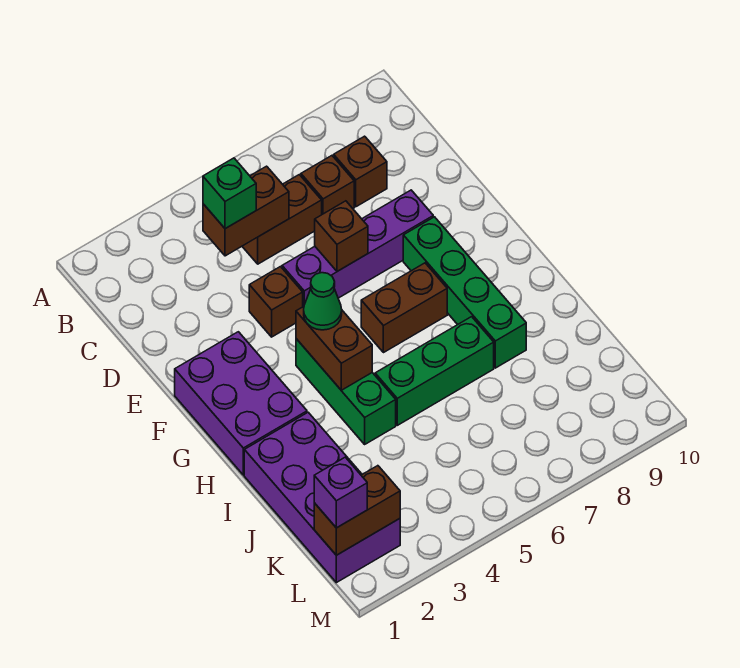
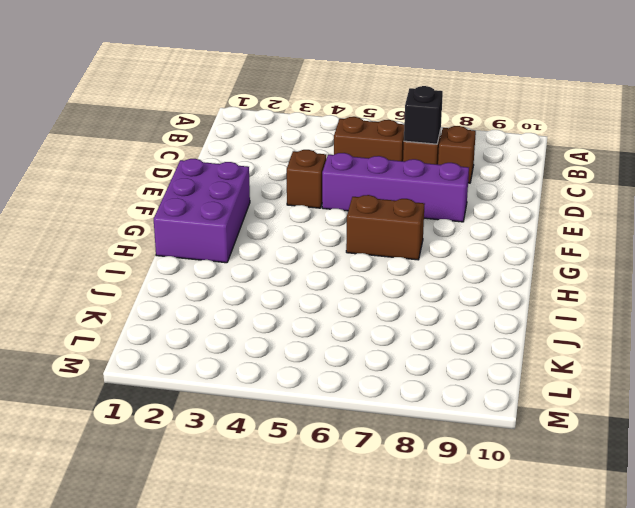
black brick C7 level 2 -> none
none -> green brick F8:I8 level 1
none -> green brick G4:I4 level 1
none -> purple brick I1:L2 level 1

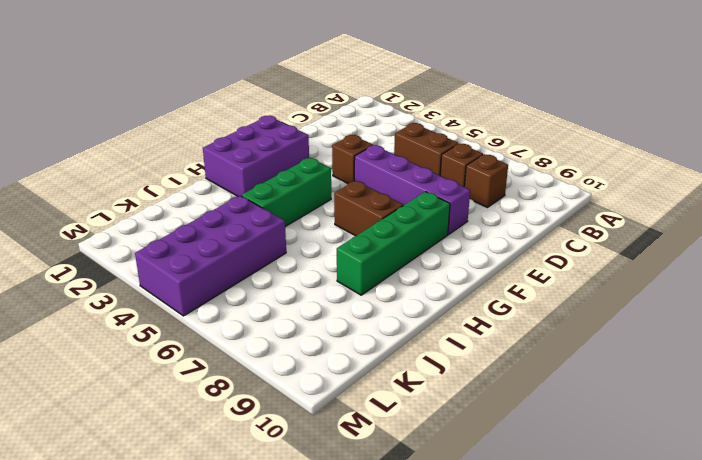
purple brick J4:M5 level 1 -> purple brick I1:L2 level 1
none -> green brick I5:I7 level 1
none -> brown brick C4:C5 level 2
none -> brown brick E6 level 2

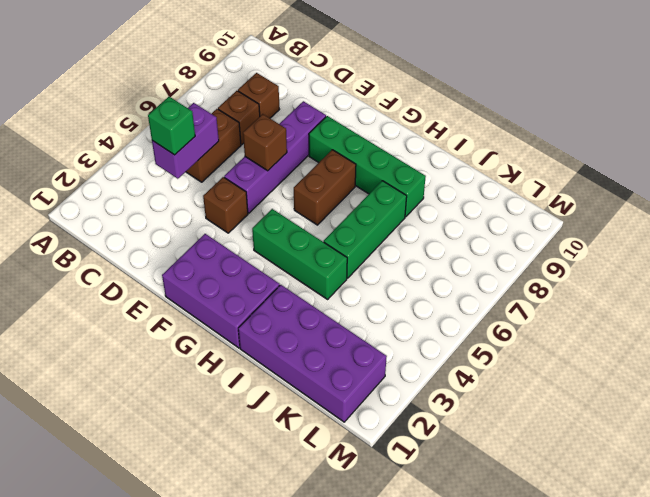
purple brick C4:C5 level 2 -> brown brick C4:C5 level 2
none -> brown brick G4:H4 level 2
none -> brown brick L1:L2 level 2
none -> green cone G4 level 3

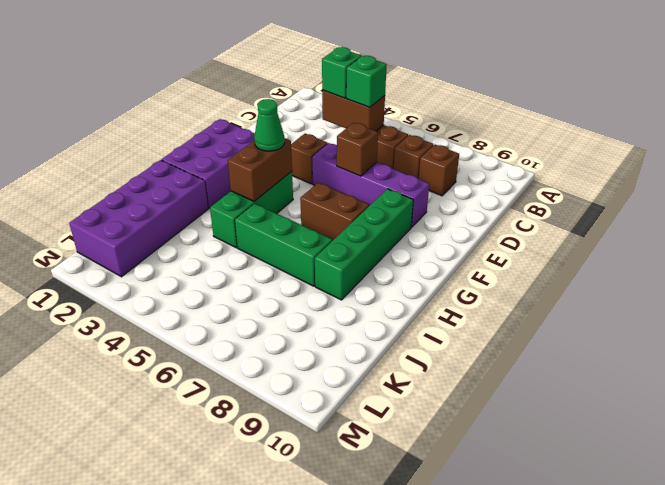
green brick C5 level 3 -> none
none -> brown brick L1:L2 level 2
none -> purple brick L1 level 3

